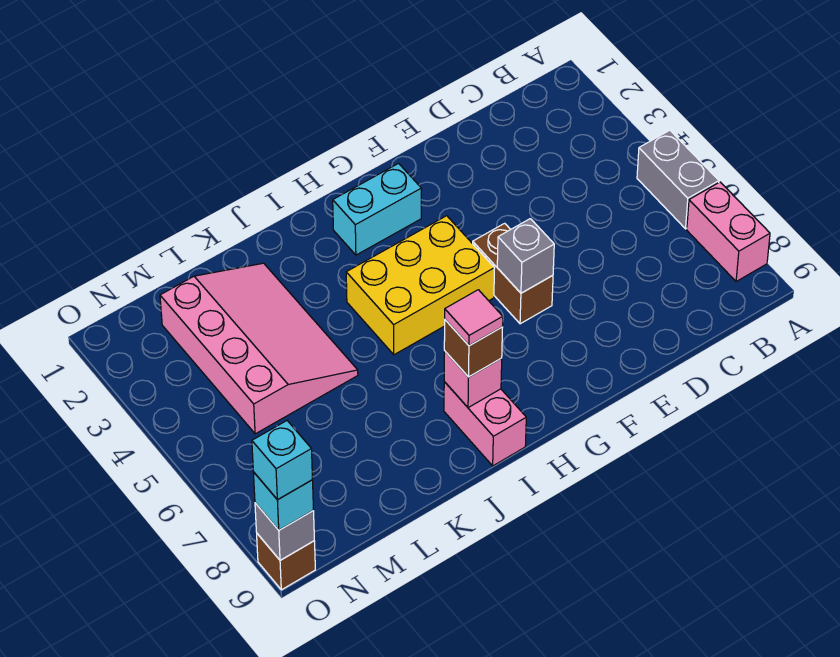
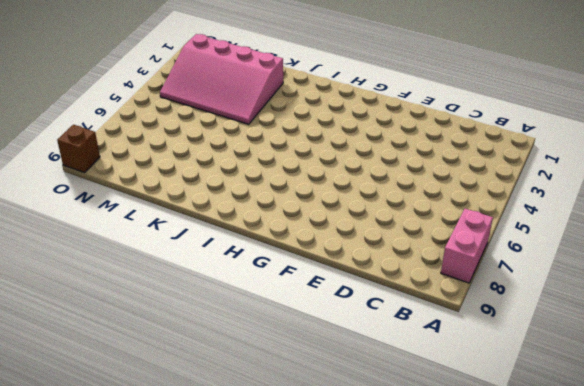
pink slope K2:N4 level 1 top 2 -> pink slope K2:M5 level 1 top M
none -> grey brick A5:A6 level 1
none -> brown brick F5:F6 level 1
none -> cyan brick G2:H2 level 1

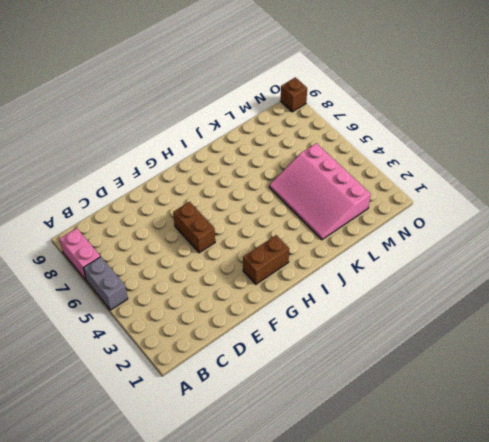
brown brick G2:H2 level 1 -> cyan brick G2:H2 level 1
none -> yellow brick G4:I5 level 1
none -> pink brick I8:I9 level 1
none -> grey brick F6 level 2

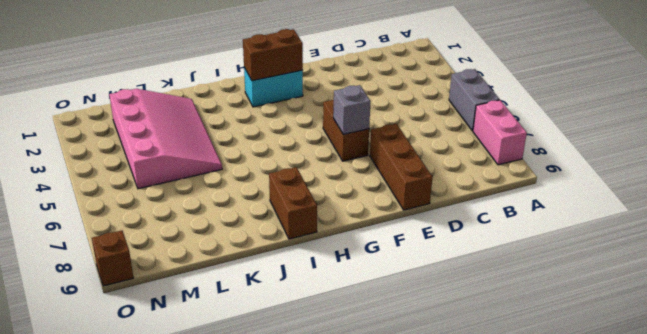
brown brick E7:E9 level 1 -> none
brown brick G2:H2 level 2 -> none
brown brick I8:I9 level 1 -> pink brick I8:I9 level 1
none -> yellow brick G4:I5 level 1
none -> pink brick I8 level 2
none -> grey brick O9 level 2

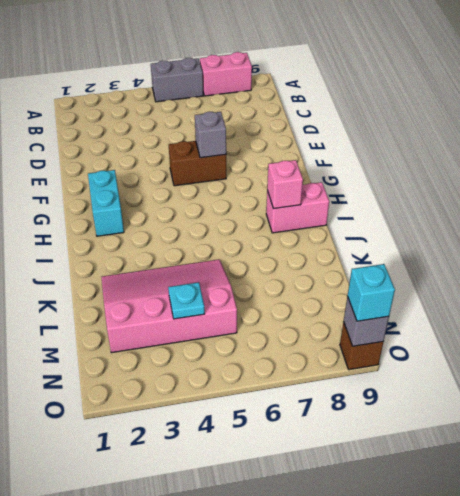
cyan plate M4 level 2 -> none
none -> yellow brick G4:I5 level 1
none -> brown brick I8 level 3
none -> pink tile I8 level 4

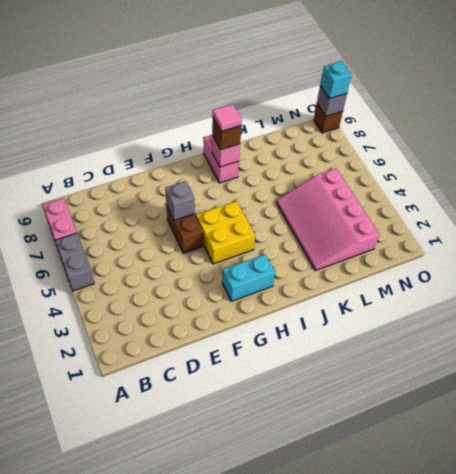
yellow brick G4:H5 level 1 -> yellow brick G4:I5 level 1
none -> cyan brick O9 level 4

